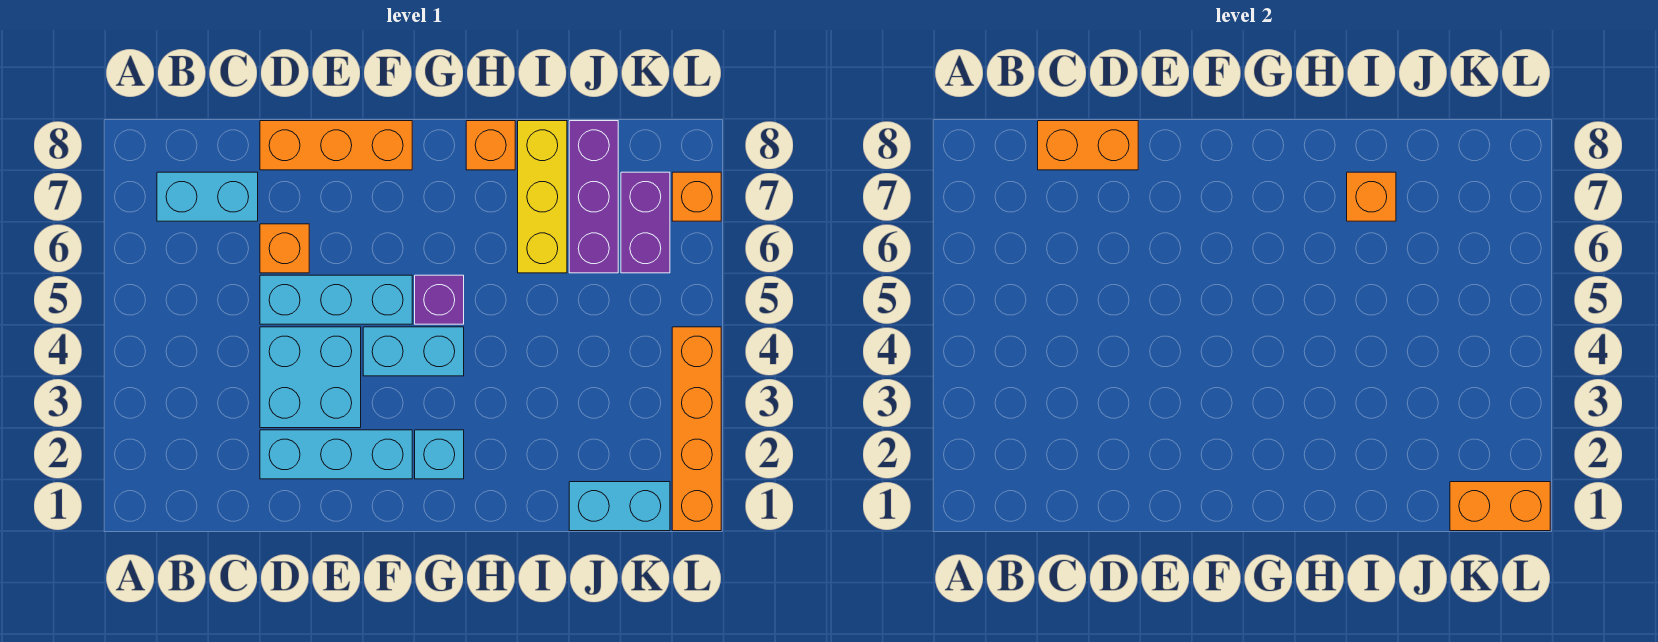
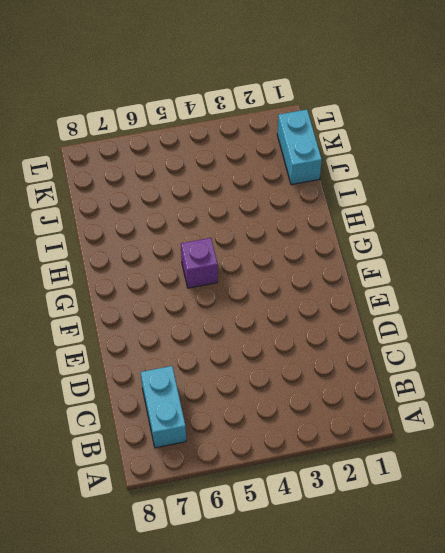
none -> cyan brick D2:F2 level 1
none -> cyan brick D3:E4 level 1
none -> cyan brick D5:F5 level 1

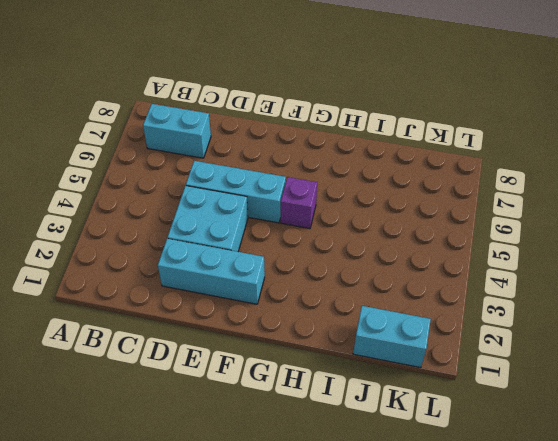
none -> orange brick D6 level 1
none -> orange brick D8:F8 level 1
none -> cyan brick F4:G4 level 1

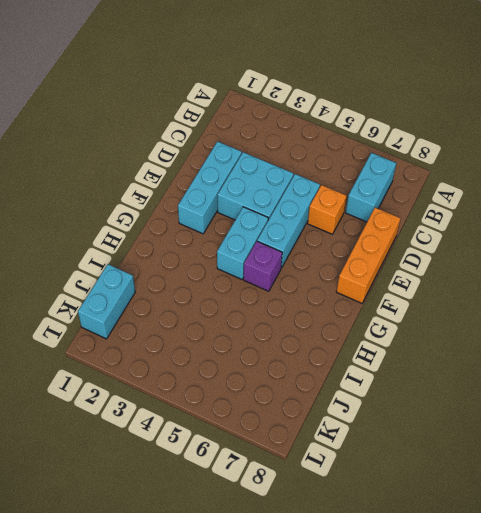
none -> cyan brick G2 level 1
none -> orange brick H8 level 1
none -> yellow brick I6:I8 level 1

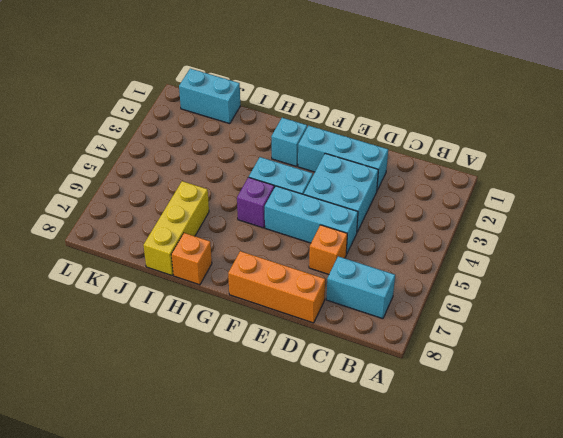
none -> purple brick J6:J8 level 1
none -> purple brick K6:K7 level 1
none -> orange brick L1:L4 level 1

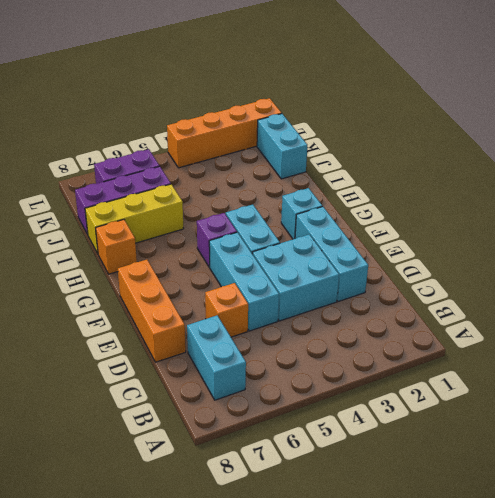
none -> orange brick L7 level 1
none -> orange brick C8:D8 level 2
none -> orange brick I7 level 2

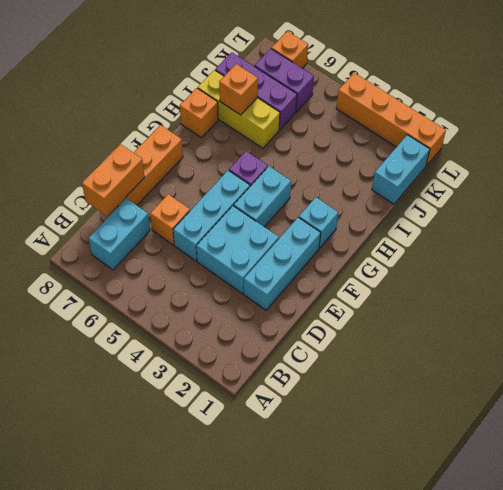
none -> orange brick K1:L1 level 2

